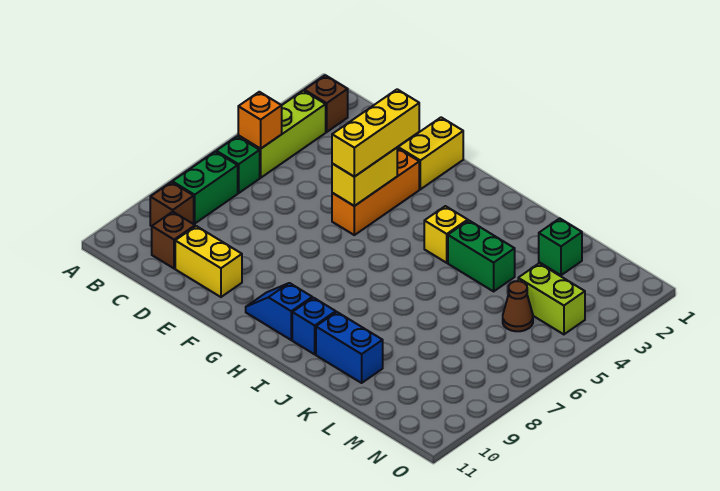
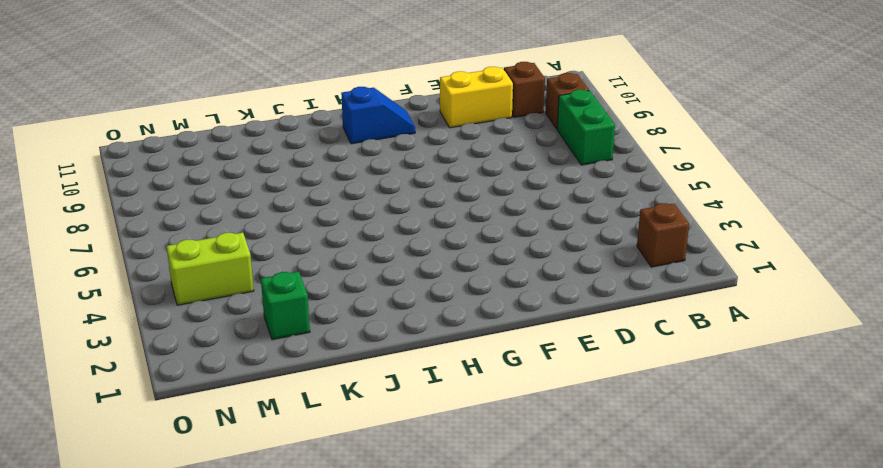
none -> lime brick B3:B5 level 1
none -> green brick B6 level 1
none -> yellow brick F1:F2 level 1

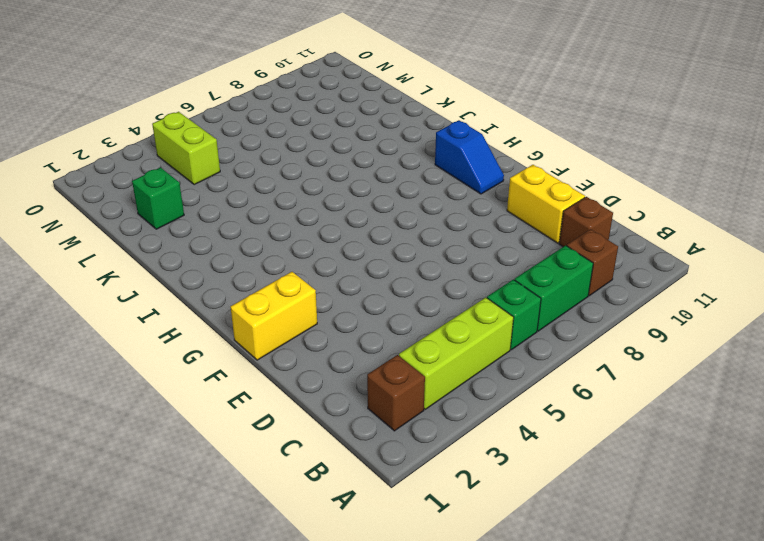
none -> orange brick F3:F5 level 1
none -> yellow brick I4 level 1
none -> blue brick I10 level 1

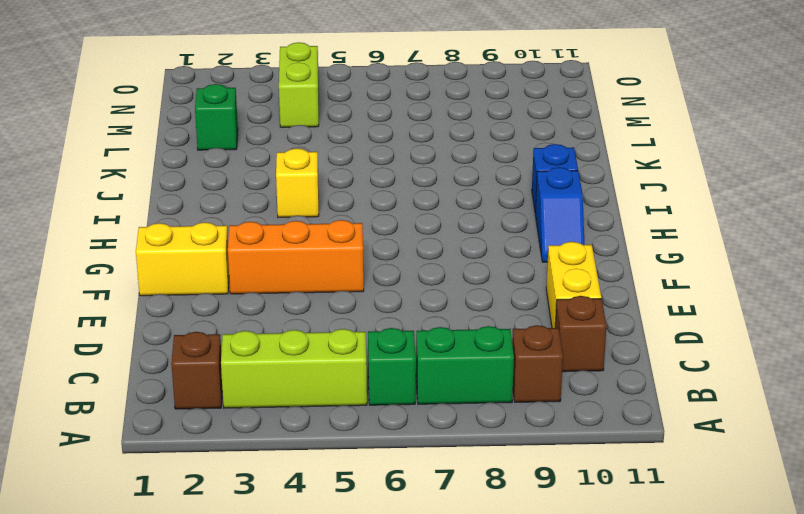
none -> green brick J4:K4 level 1
none -> blue brick J10:K10 level 1
none -> brown cone M5 level 1

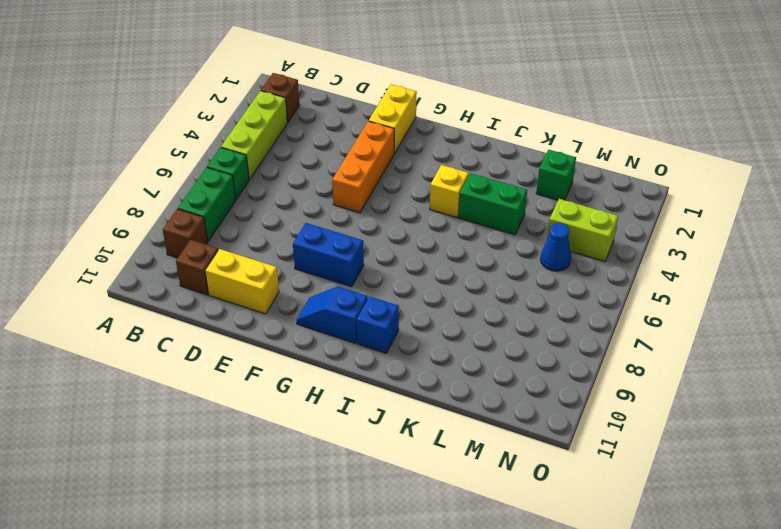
blue brick F8:G8 level 1 -> blue brick J10:K10 level 1
blue cone M5 level 1 -> brown cone M5 level 1
none -> orange brick B5 level 2
none -> yellow brick F4:F5 level 2
none -> yellow brick F3:F5 level 3

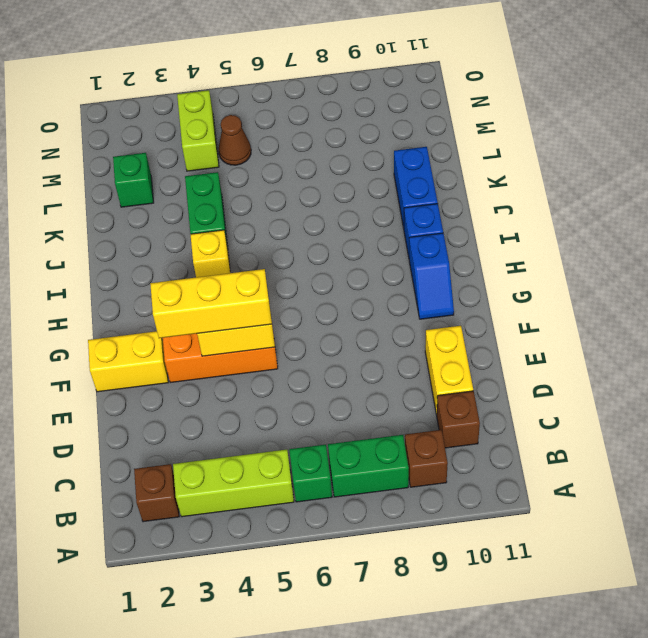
none -> orange brick B5 level 2

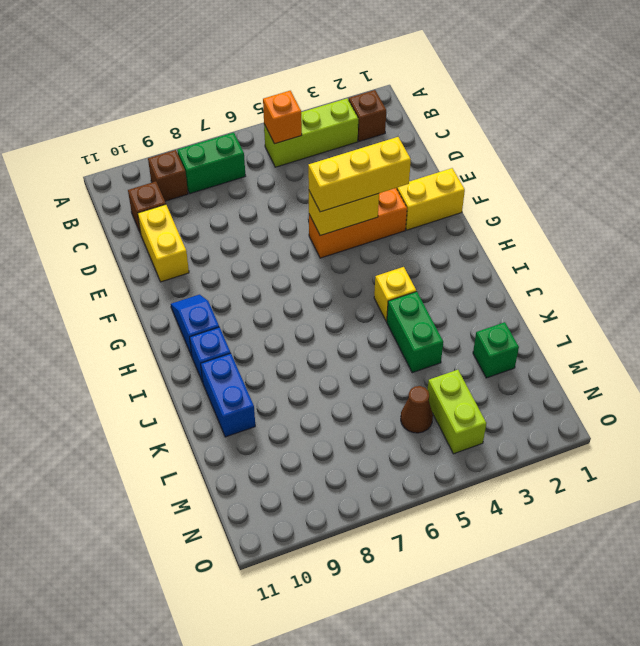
none -> green brick B6 level 1

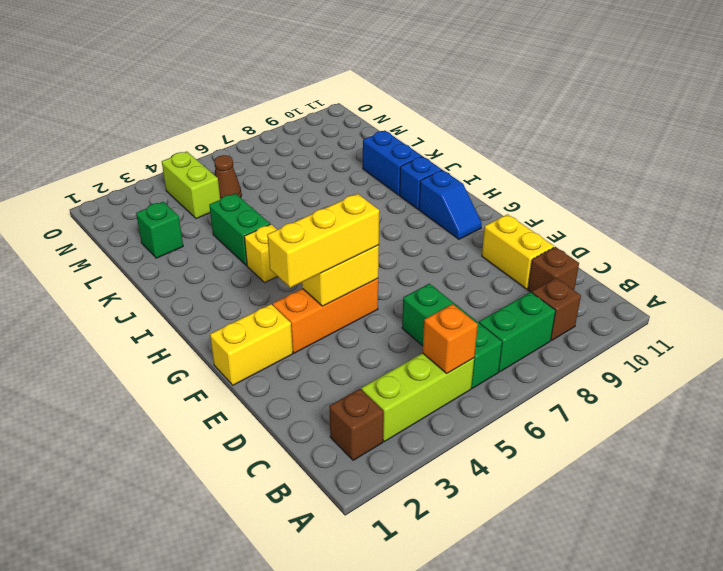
green brick B6:D6 level 1 -> green brick B6 level 1

